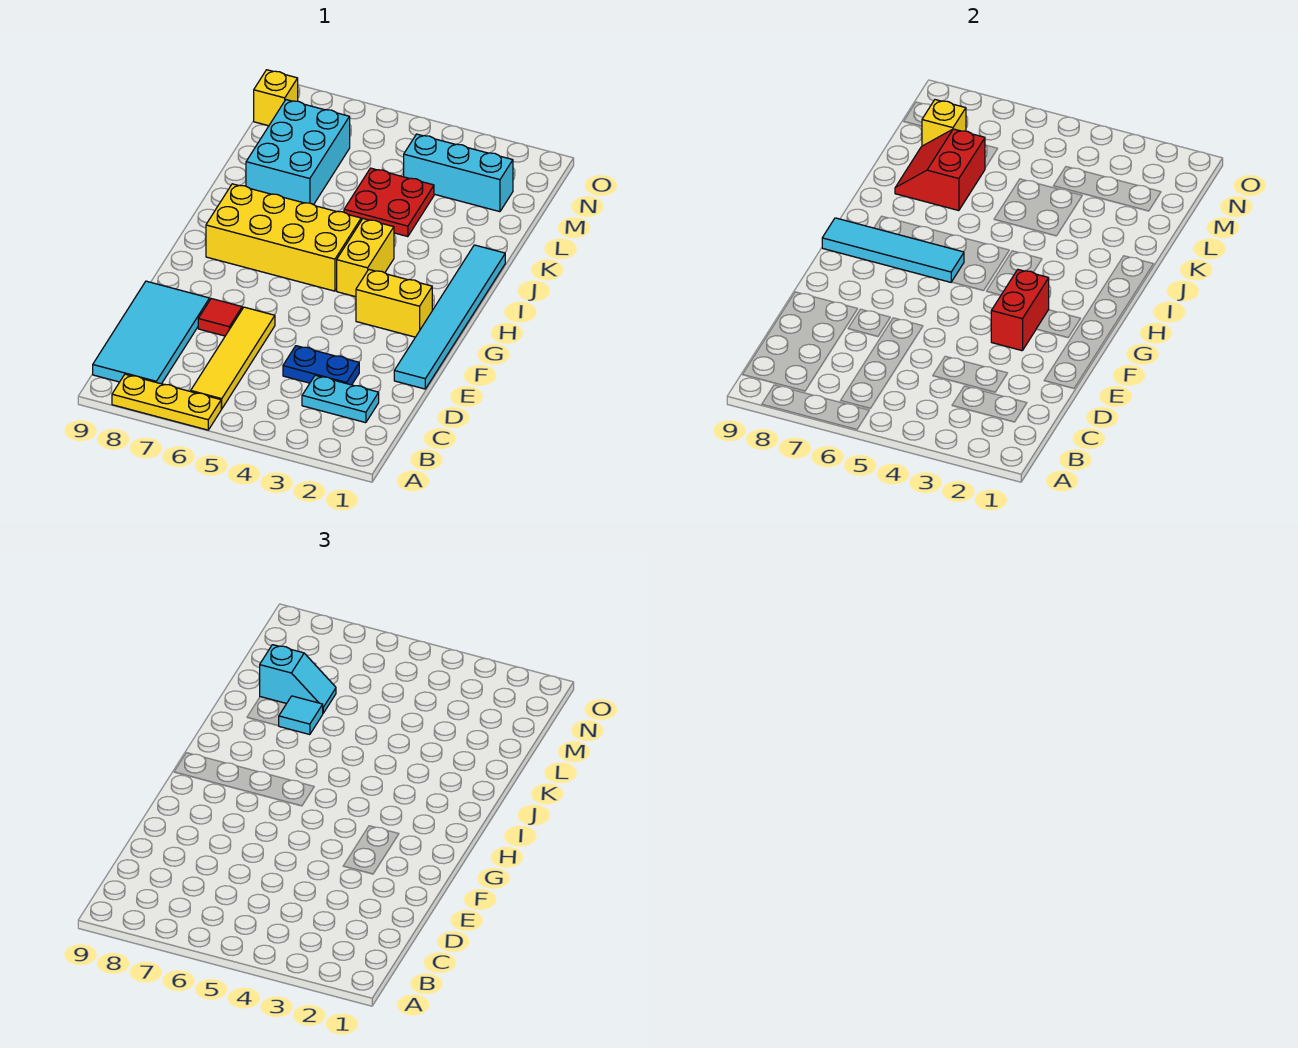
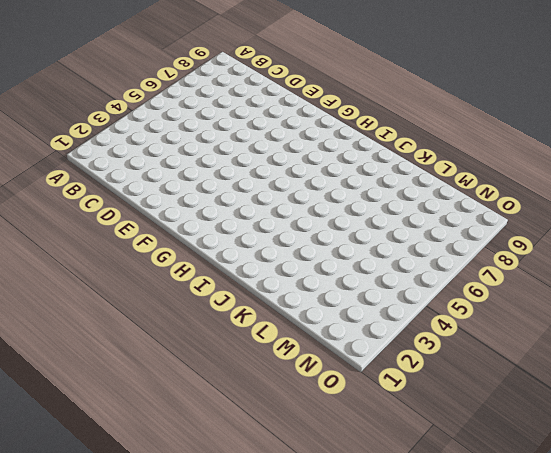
none -> yellow plate A6:A8 level 1
none -> yellow tile B6:E6 level 1
none -> cyan tile B8:E9 level 1

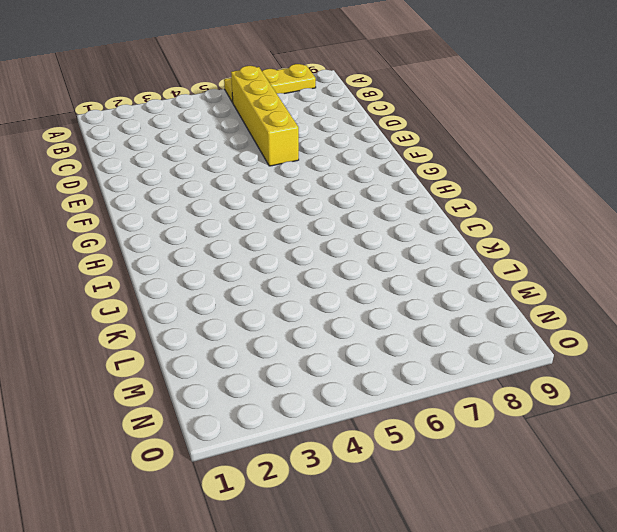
yellow brick B6:E6 level 1 -> yellow tile B6:E6 level 1
none -> cyan tile B8:E9 level 1
none -> cyan plate C2:C3 level 1
none -> blue plate D3:D4 level 1

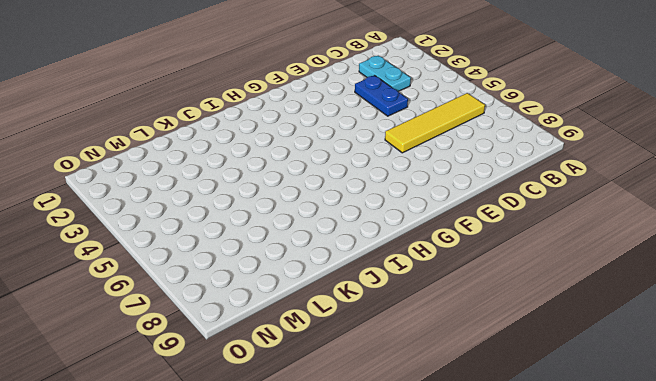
none -> yellow plate A6:A8 level 1
none -> cyan tile B8:E9 level 1
none -> cyan tile E1:J1 level 1

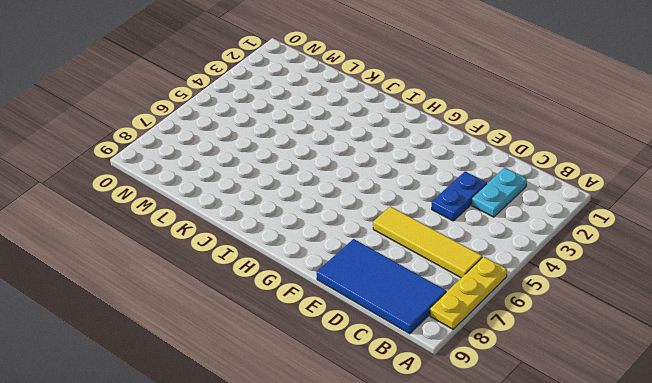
blue tile B8:E9 level 1 -> cyan tile B8:E9 level 1
none -> cyan tile E1:J1 level 1
none -> red tile E7 level 1
none -> yellow brick G2:G3 level 1

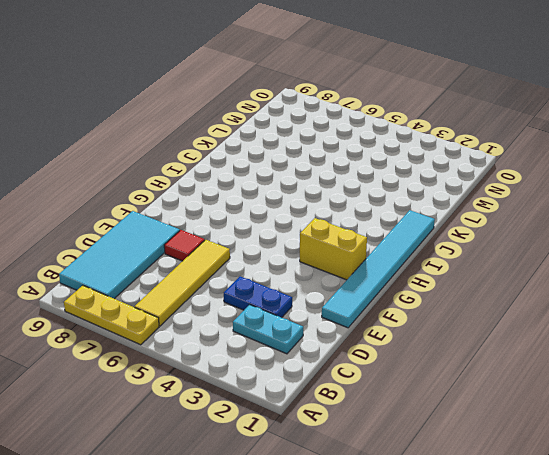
none -> yellow brick H4:I4 level 1
none -> yellow brick H5:I8 level 1
none -> red plate K4:L5 level 1

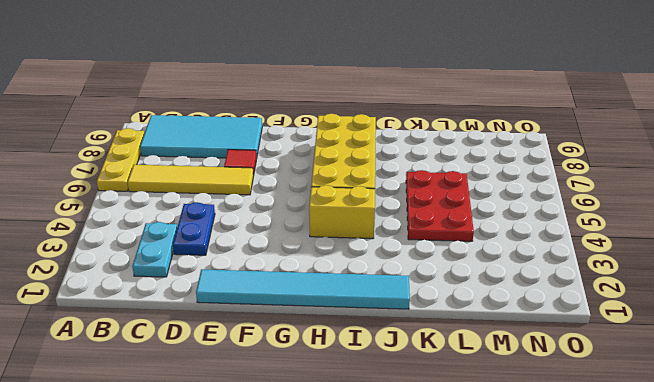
red plate K4:L6 level 1 -> red plate K4:L5 level 1
none -> yellow brick G2:G3 level 1
none -> cyan brick K7:M8 level 1
none -> cyan brick M2:M4 level 1

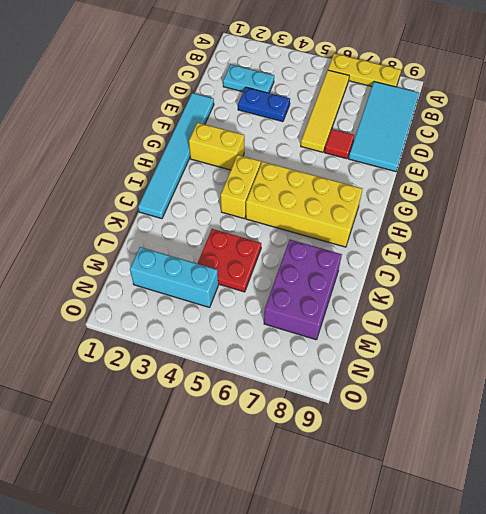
purple brick K7:M8 level 1 -> cyan brick K7:M8 level 1
none -> yellow brick N9 level 1
none -> red brick F3:G3 level 2
none -> cyan tile H6:H9 level 2

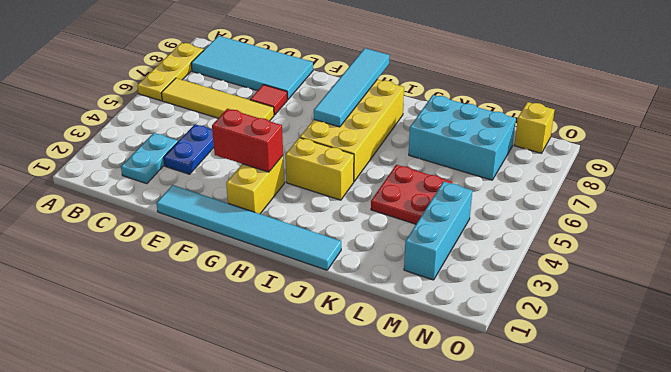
none -> red slope K7:L8 level 2 top 7
none -> yellow brick M8 level 2
none -> cyan tile K7 level 3

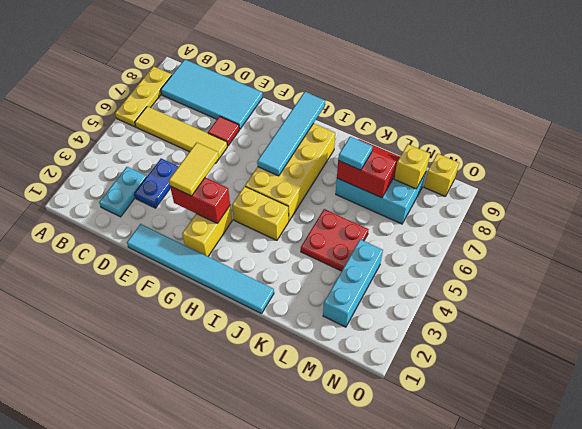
yellow tile F3:F4 level 3 -> none
none -> cyan slope L7:L8 level 3 top 8

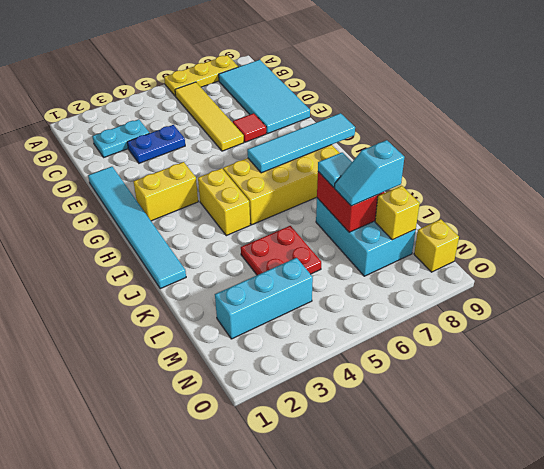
none -> red brick F3:G3 level 2

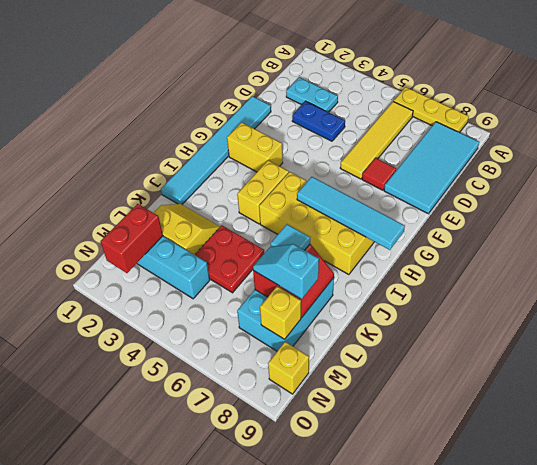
yellow slope K2:L3 level 1 top L -> none
red brick M2:N2 level 2 -> red brick F3:G3 level 2

